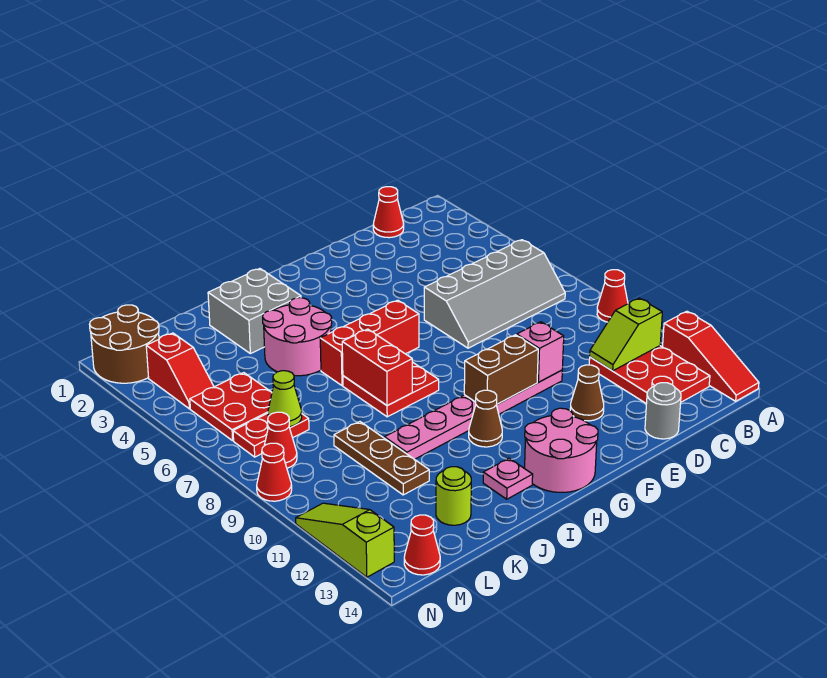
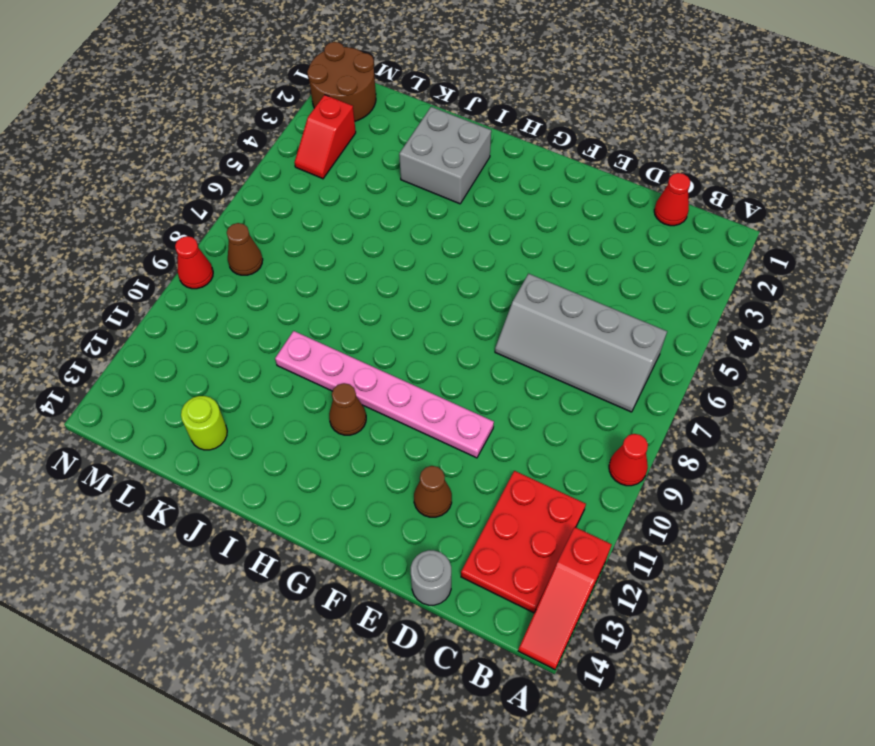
brown cone M8 level 1 -> red cone M8 level 1
none -> red brick G6:I6 level 1
none -> pink round brick G13:H14 level 1
none -> red plate H7:I8 level 1
none -> pink round brick I4:J5 level 1

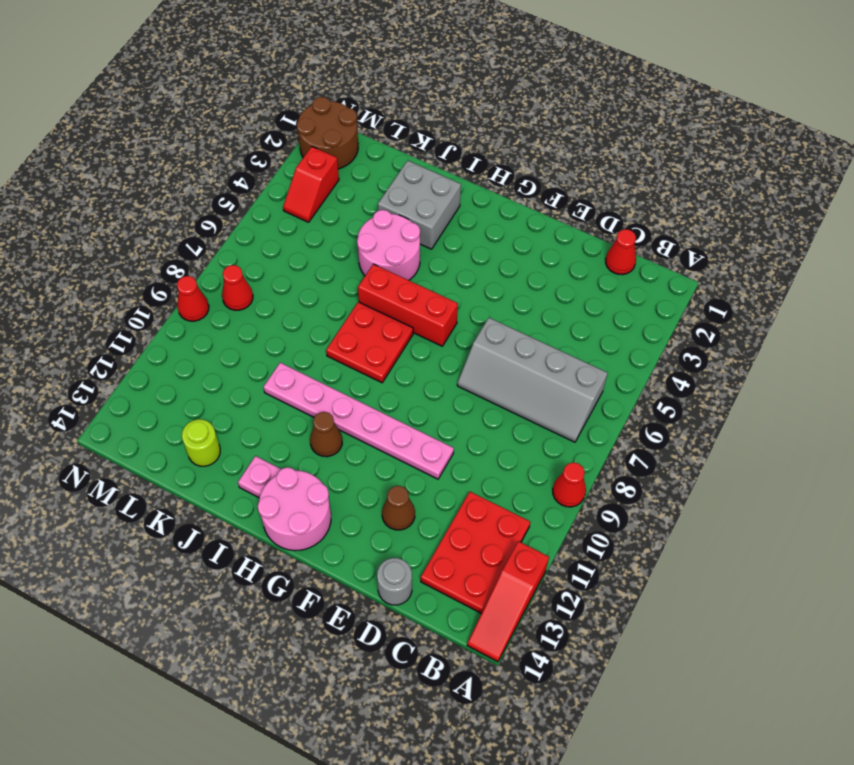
none -> brown plate K9:K11 level 1
none -> red plate L5:M6 level 1
none -> red plate L7:M7 level 1
none -> red cone M14 level 1

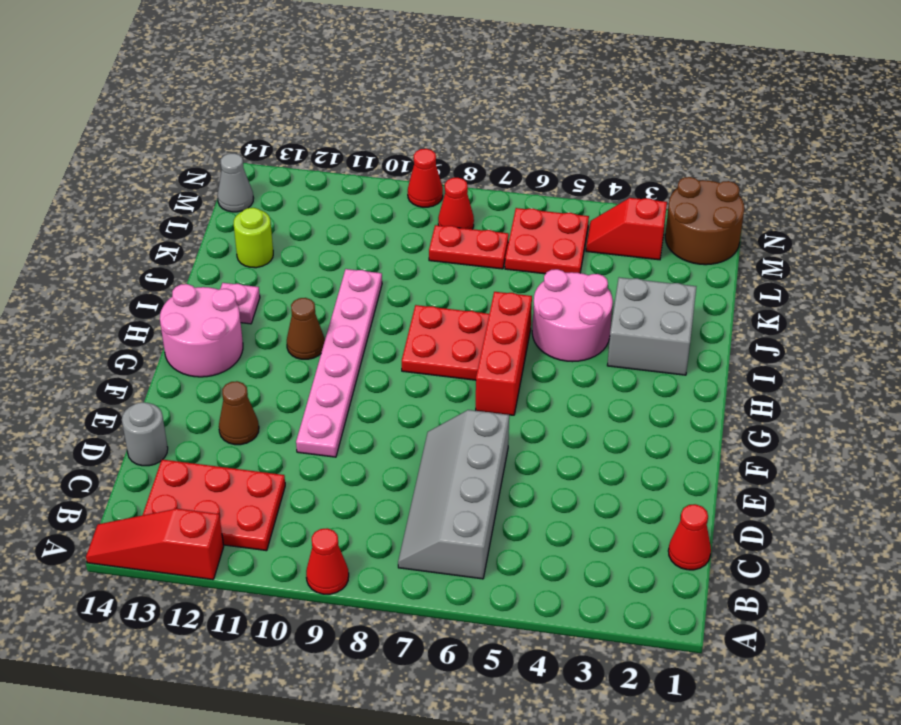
red plate L7:L8 level 1 -> red plate L7:M7 level 1
grey cone M14 level 1 -> red cone M14 level 1
none -> brown plate K9:K11 level 1
none -> lime slope N11:N13 level 1 top 13
none -> lime slope B11:C11 level 2 top B
none -> pink brick E10 level 2

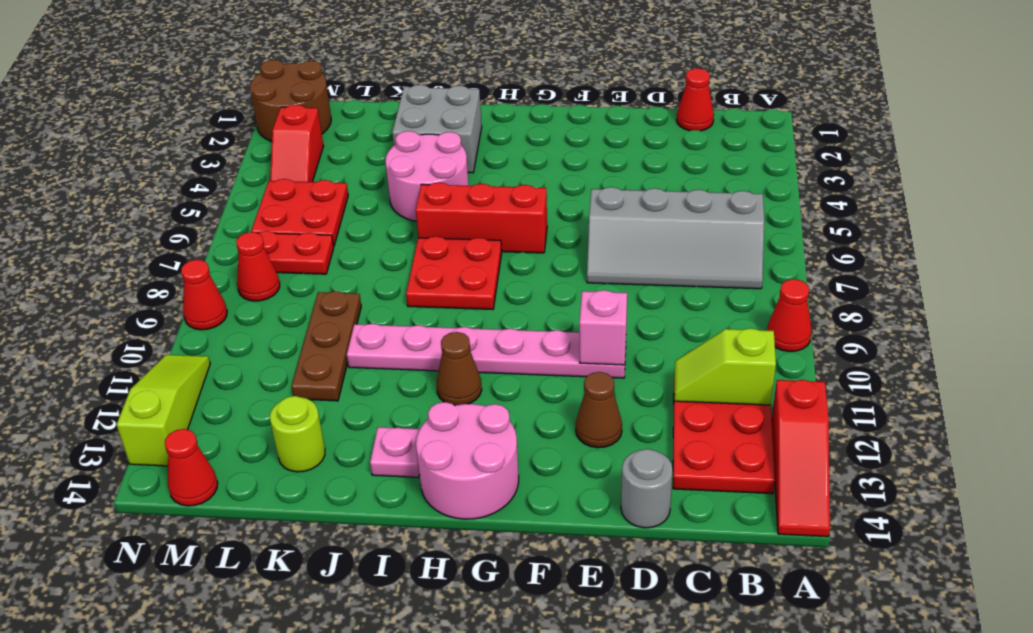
none -> brown brick F10:G10 level 2
none -> red brick I7:I8 level 2
none -> lime cone L7 level 2

